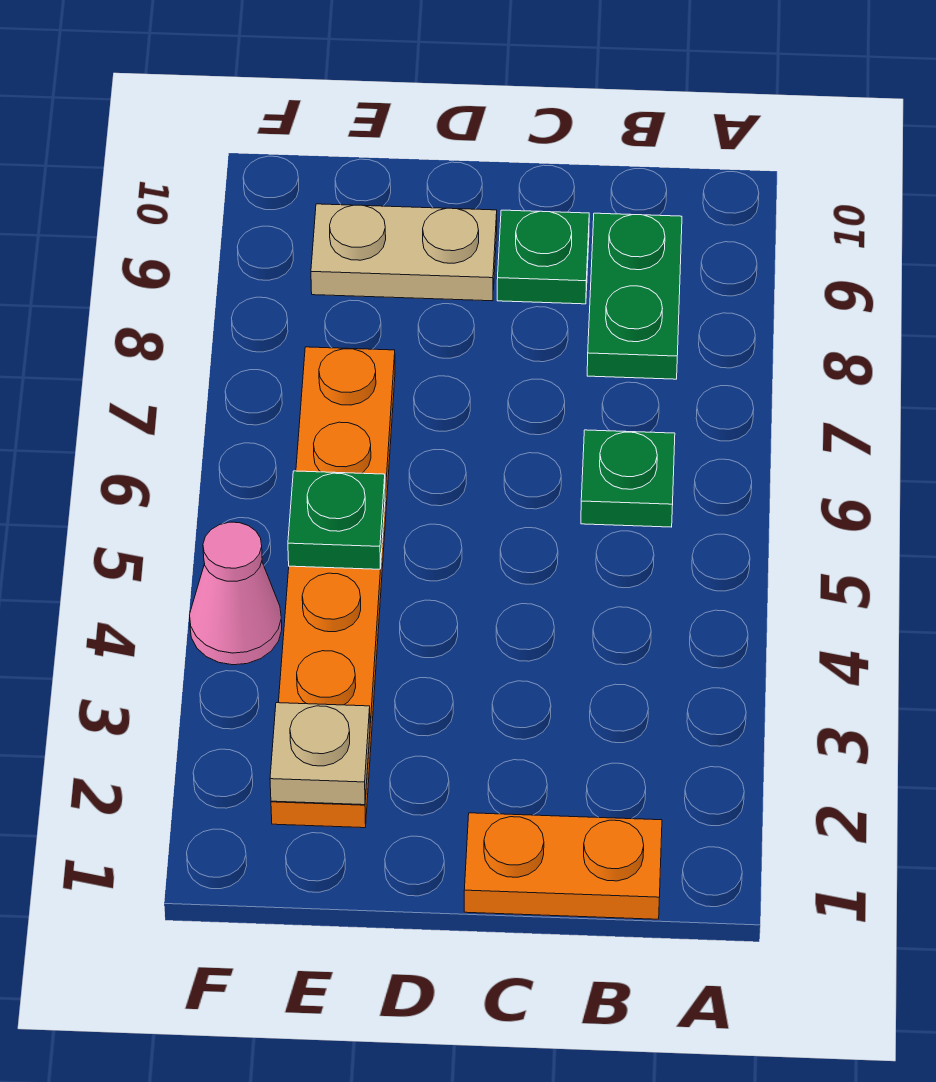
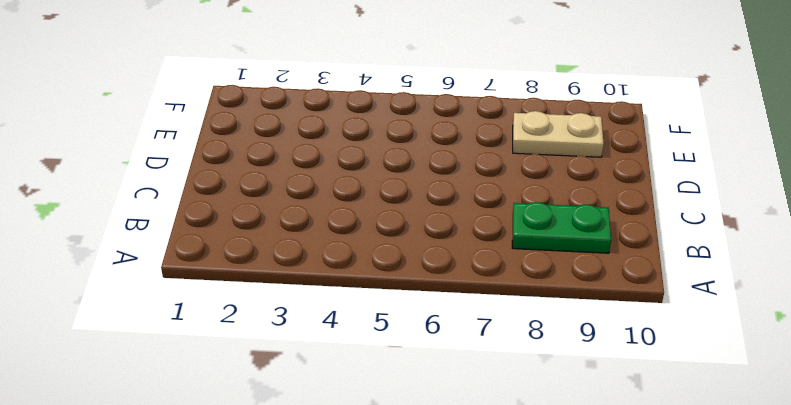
tan plate E8:E9 level 1 -> tan plate D9:E9 level 1
none -> orange plate B1:C1 level 1
none -> green plate B6 level 1

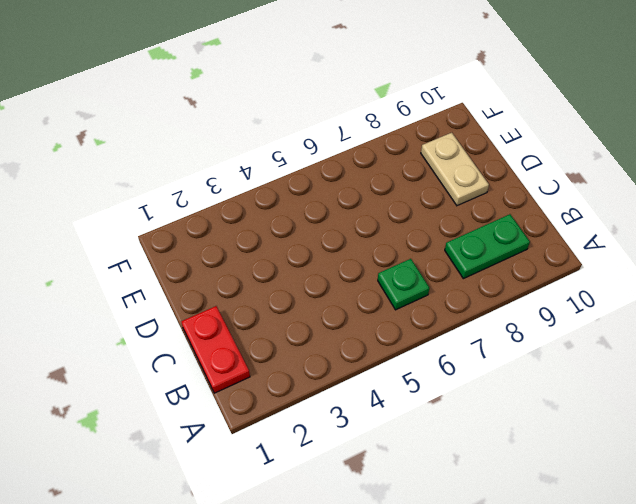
red plate B1:C1 level 1 -> orange plate B1:C1 level 1
none -> green plate C9 level 1
none -> orange plate E2:E7 level 1

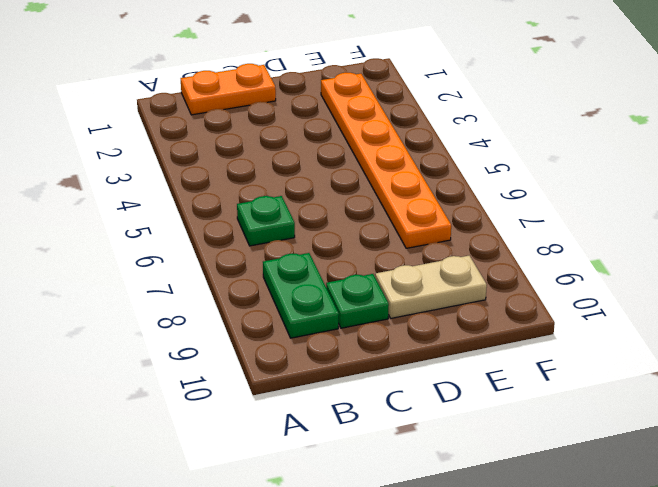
none -> pink cone F4 level 1
none -> tan plate E2 level 2

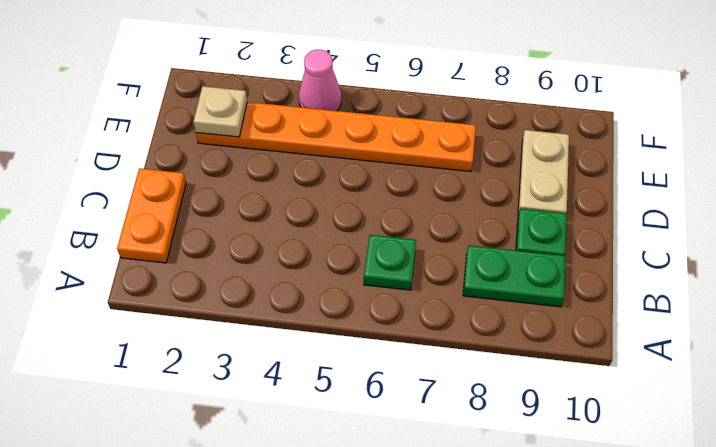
none -> green plate E5 level 2

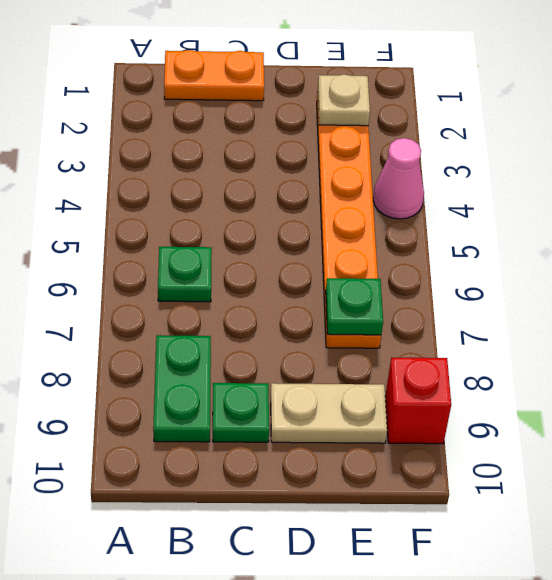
green plate E7 level 2 -> green plate E5 level 2
red brick F9 level 1 -> none

